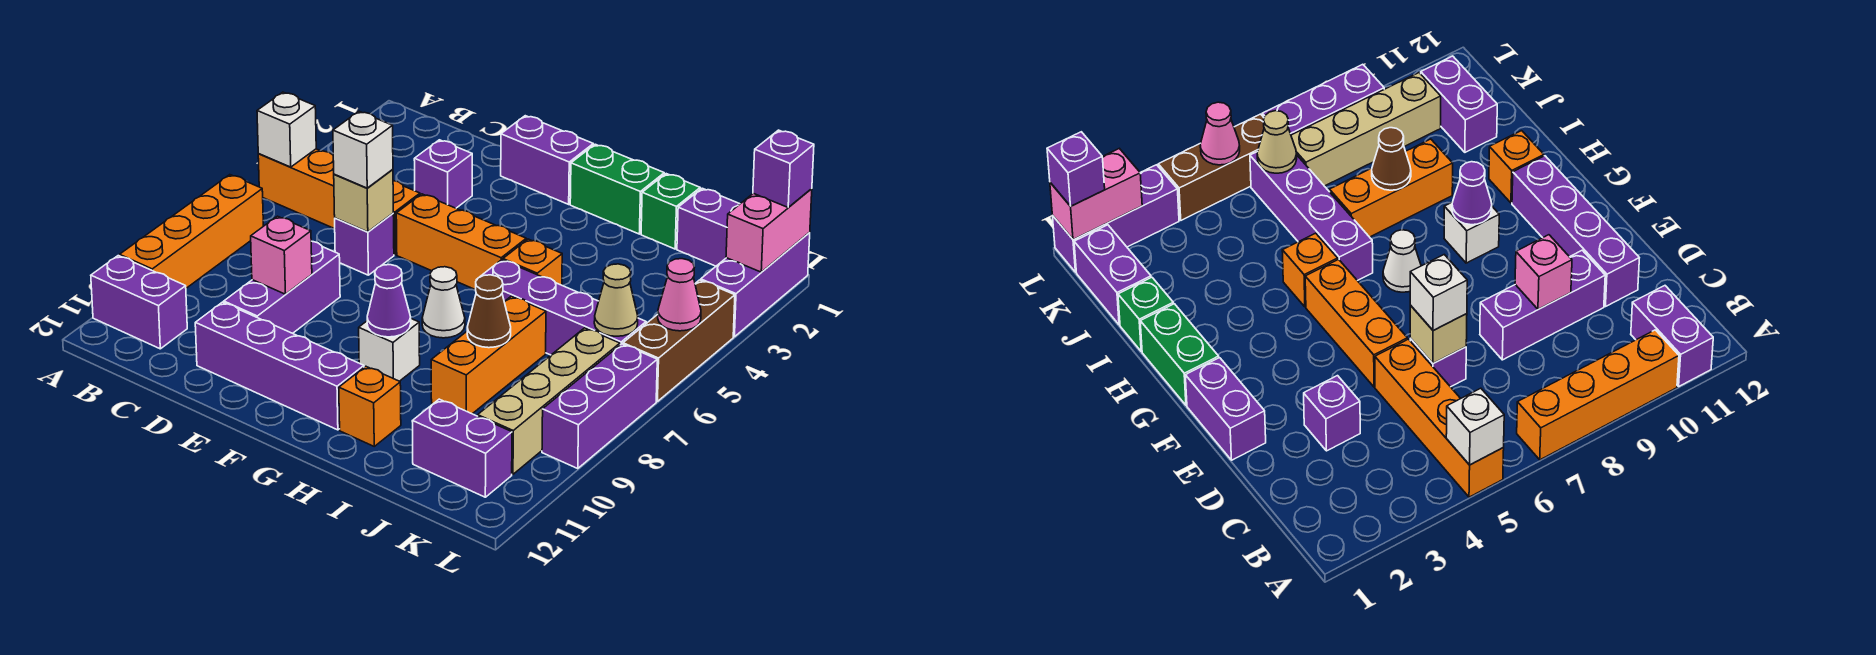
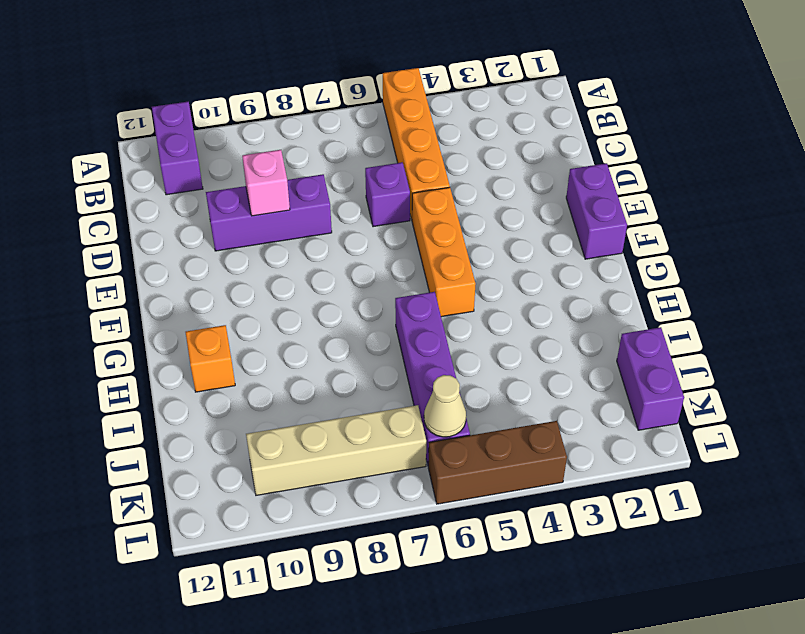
none -> orange brick A7:A10 level 1
none -> purple brick D3 level 1
none -> purple brick D11:G11 level 1
none -> green brick G1:H1 level 1

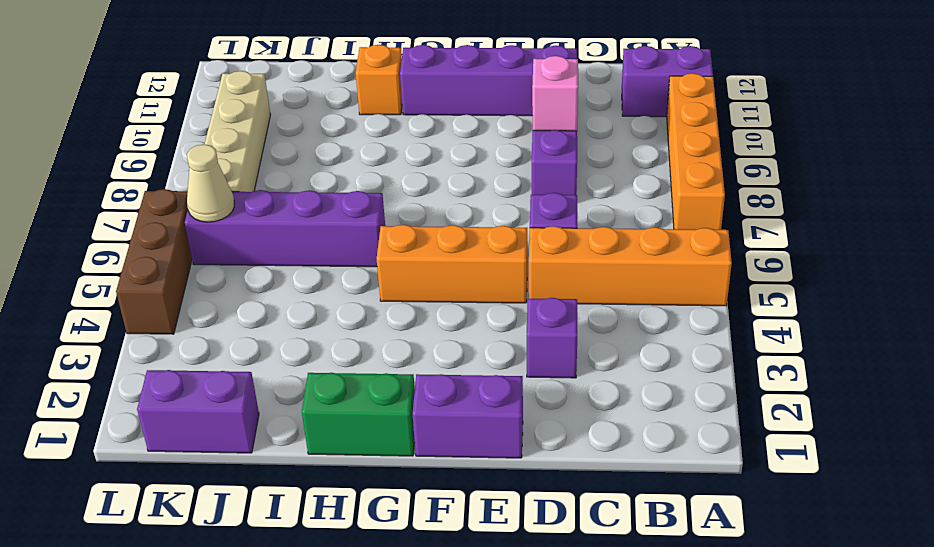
none -> white cone G7 level 1
none -> white brick G9 level 1
none -> orange brick H5 level 1
none -> green brick I1 level 1

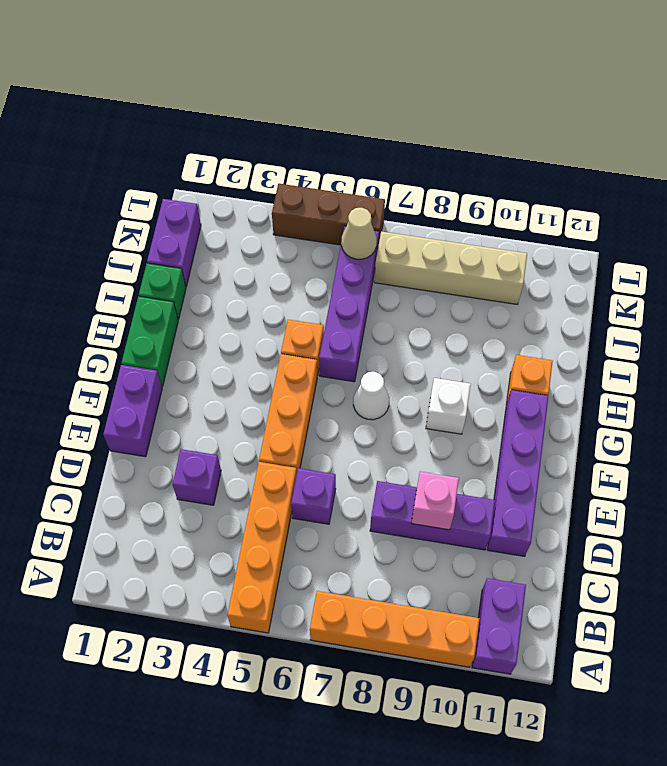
none -> orange brick I7:I9 level 1
none -> purple brick J11:K11 level 1
none -> purple brick L1:L3 level 1
none -> purple brick L7:L9 level 1

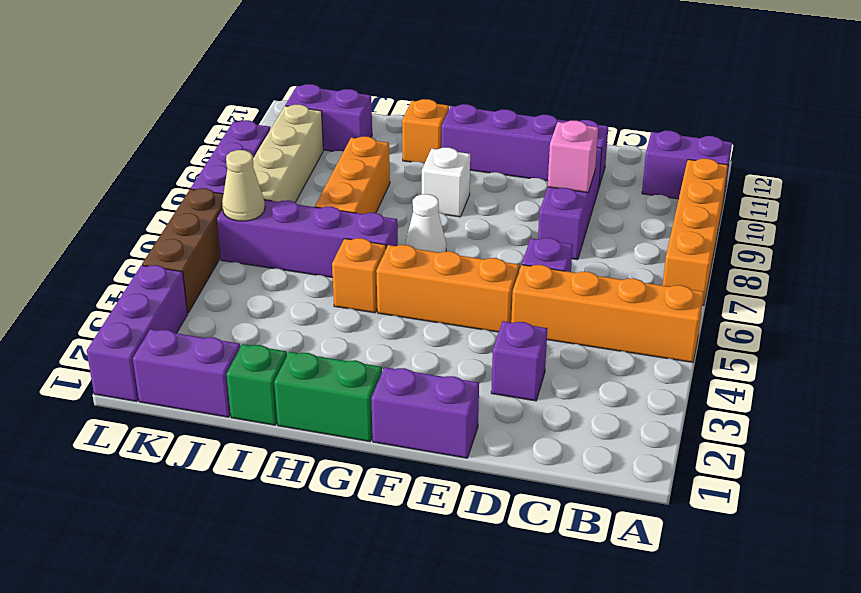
none -> white brick A5 level 2
none -> tan brick D6 level 2
none -> purple cone G9 level 2
none -> brown cone I8 level 2

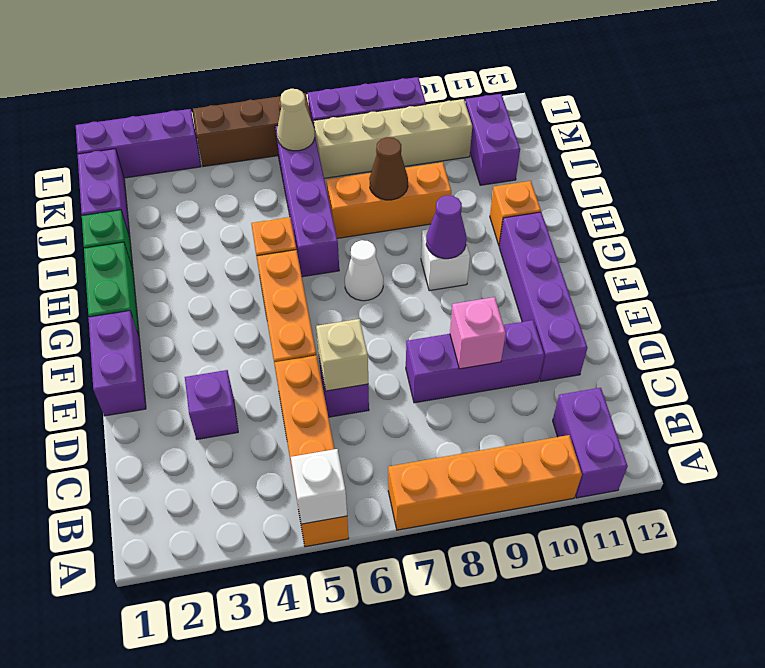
none -> pink brick L1:L2 level 2
none -> pink cone L5 level 2
none -> white brick D6 level 3
none -> purple brick L1 level 3

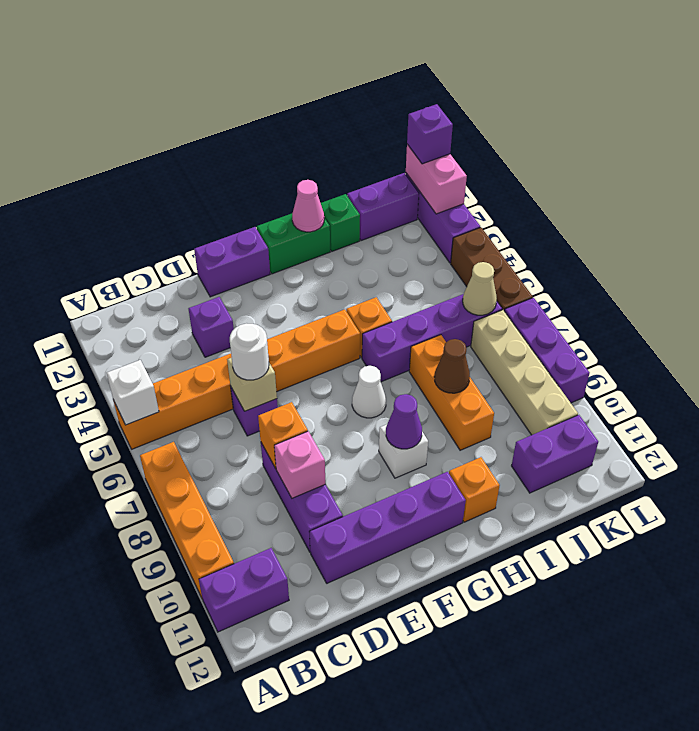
white round brick D6 level 3 -> white brick D6 level 3
orange brick D8 level 2 -> none
pink cone H1 level 2 -> pink cone L5 level 2

